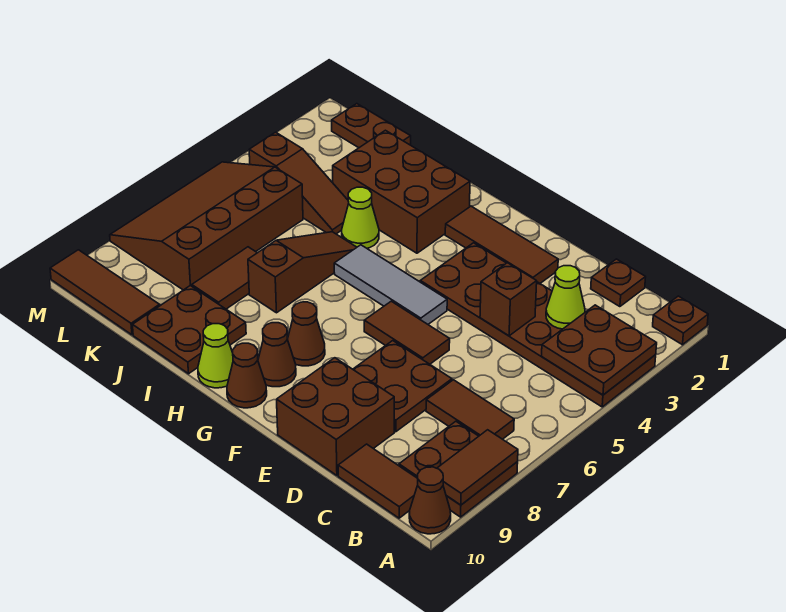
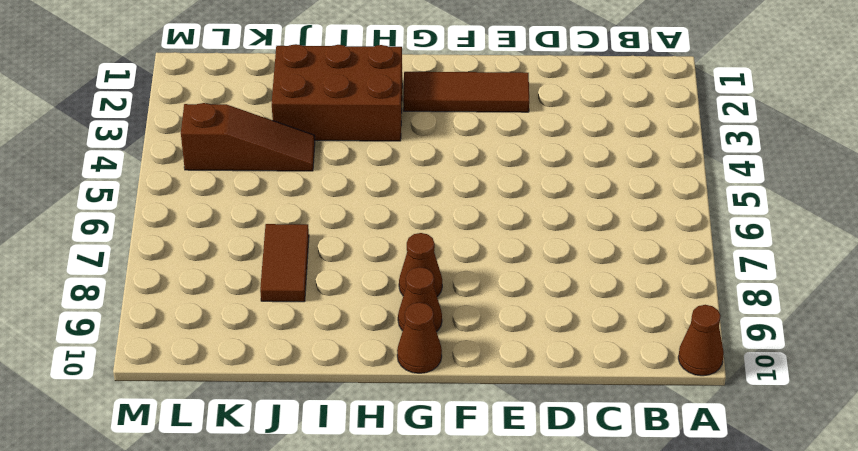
none -> brown plate A1 level 1
none -> brown plate A3:F4 level 1
none -> brown plate A8:B9 level 1

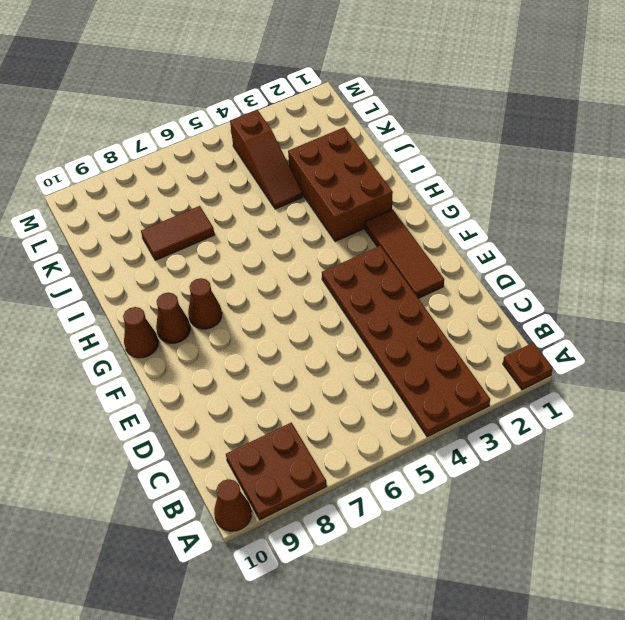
none -> brown tile B7:C7 level 1
none -> brown tile B10:C10 level 1
none -> brown plate C1 level 1

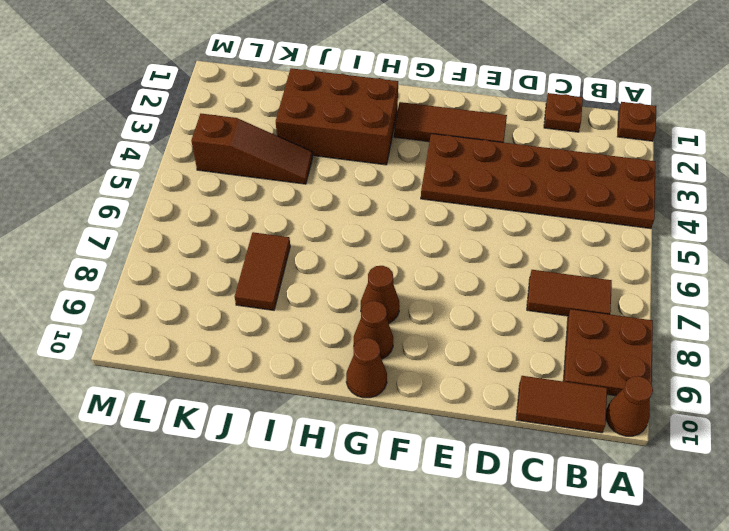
none -> brown plate D7:E8 level 1
none -> brown brick D9:E10 level 1
none -> brown tile E6:F6 level 1

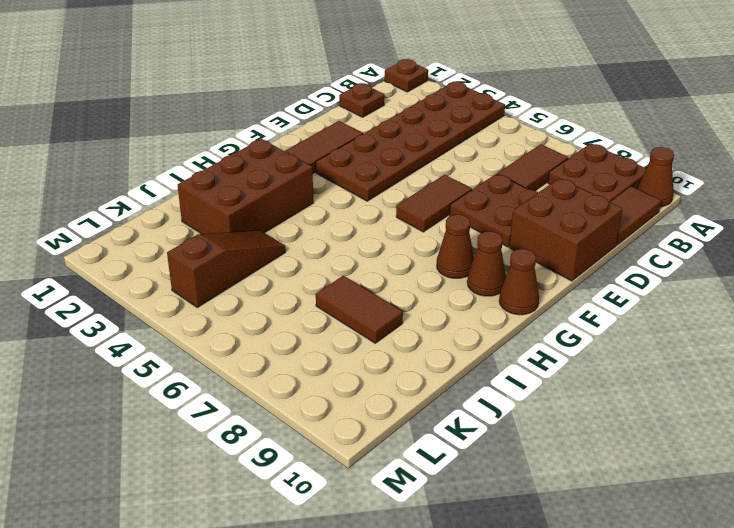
none -> grey tile F5:H5 level 1
none -> lime cone H10 level 1
none -> lime cone I4 level 1

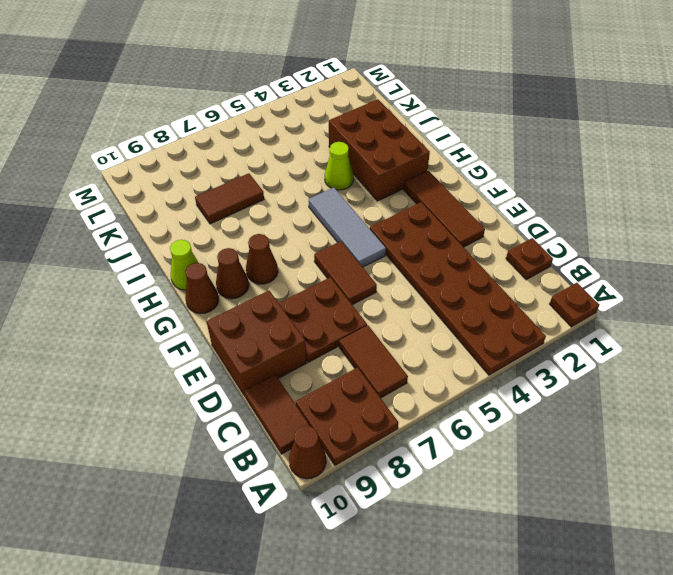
none -> brown slope I5:I7 level 1 top 7
none -> brown plate I9:J10 level 1
none -> brown slope J4:L4 level 1 top L

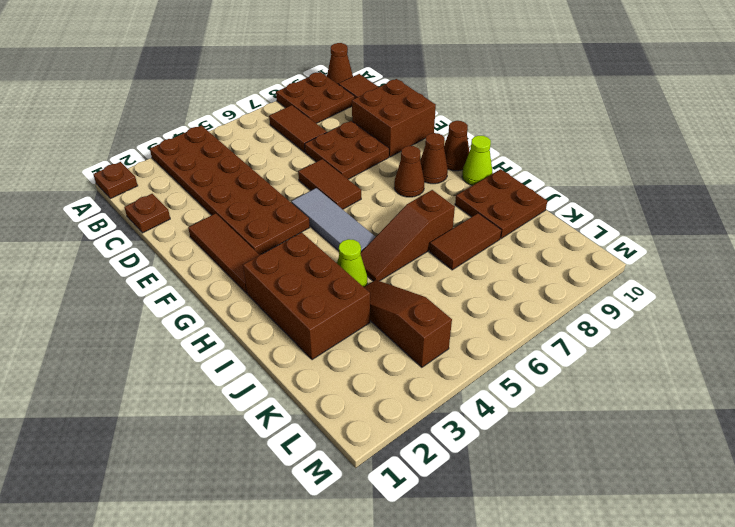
none -> brown plate K1:L1 level 1
none -> brown slope K5:M8 level 1 top K
none -> brown tile K10:M10 level 1

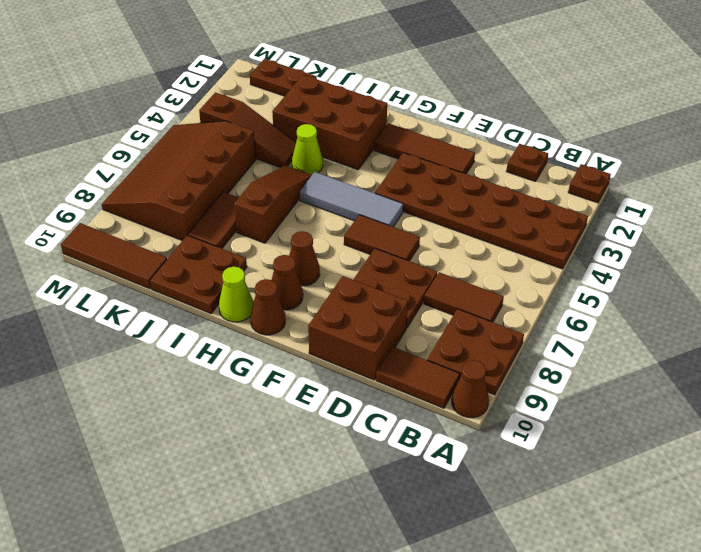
none -> brown plate A3:B4 level 2
none -> brown tile A8:A9 level 2
none -> lime cone C3 level 2

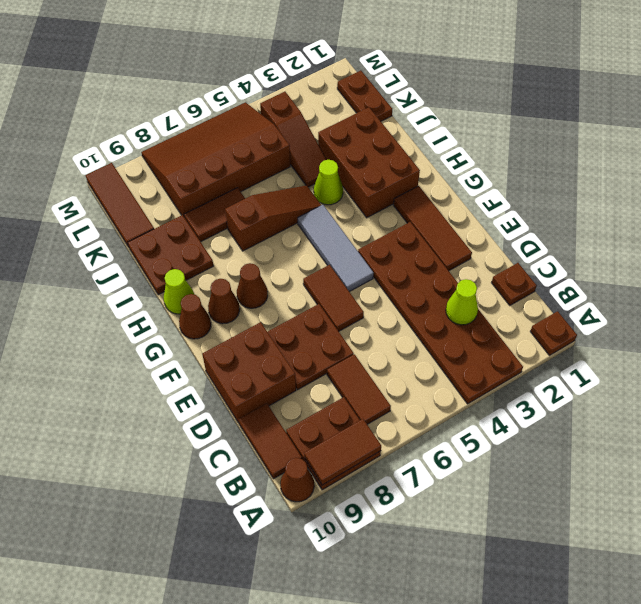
none -> brown plate A3:B4 level 2
none -> brown brick D4 level 2

